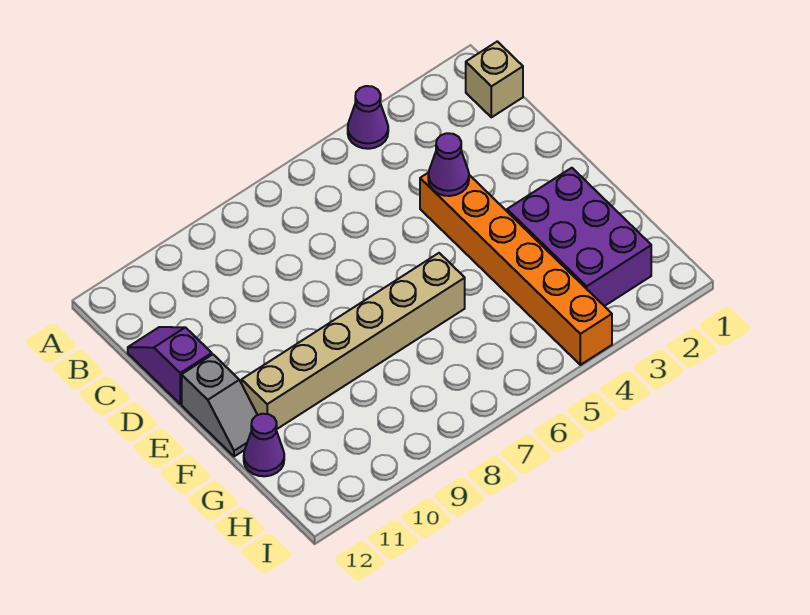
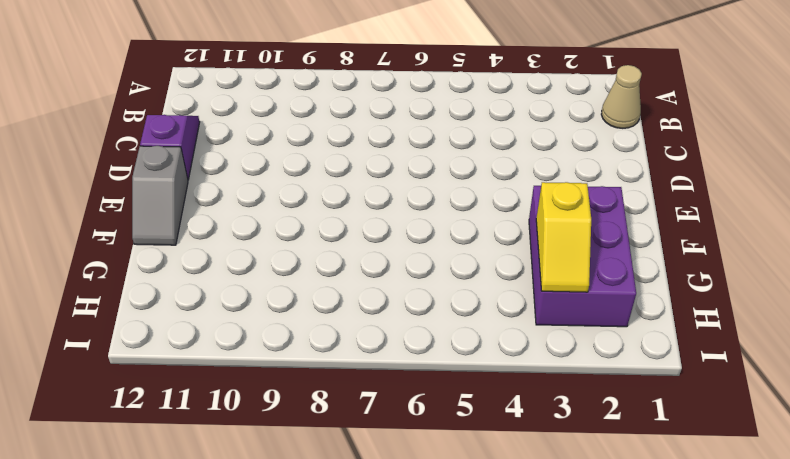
tan cone B1 level 1 -> tan brick B1 level 1
yellow slope G3:H3 level 2 top G -> none
none -> purple cone A4 level 1
none -> orange brick D4:I4 level 1

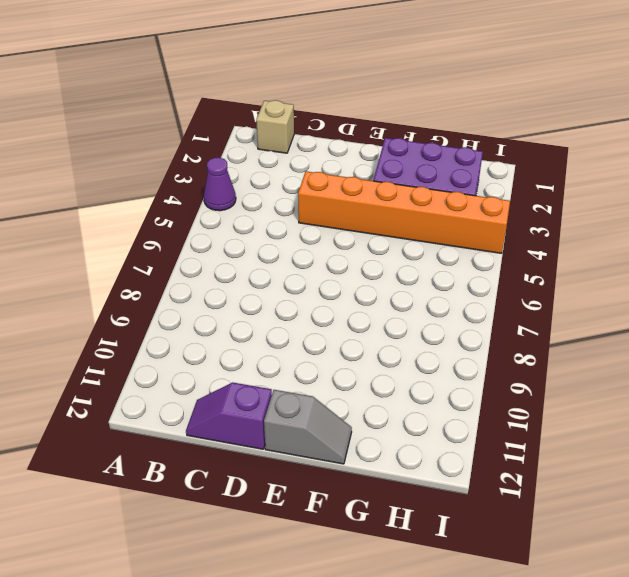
none -> tan brick F6:F11 level 1
none -> purple cone G12 level 1

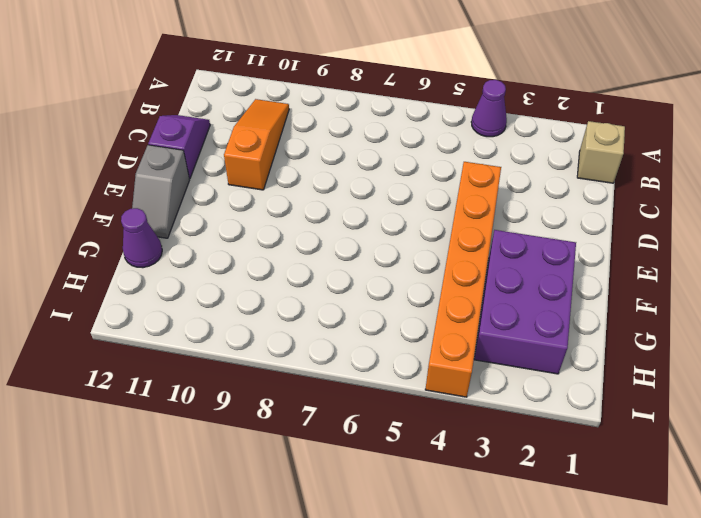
orange slope B10:D10 level 1 top D -> none
none -> tan brick F6:F11 level 1
none -> purple cone D4 level 2

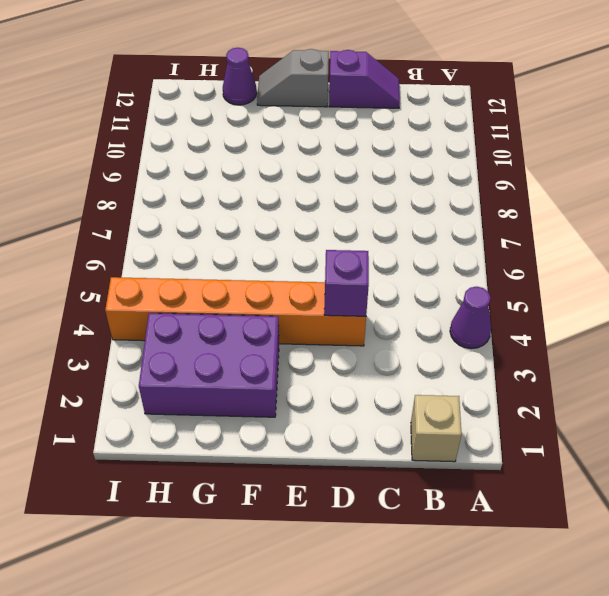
purple brick D4 level 2 -> purple cone D4 level 2
none -> tan brick F6:F11 level 1

